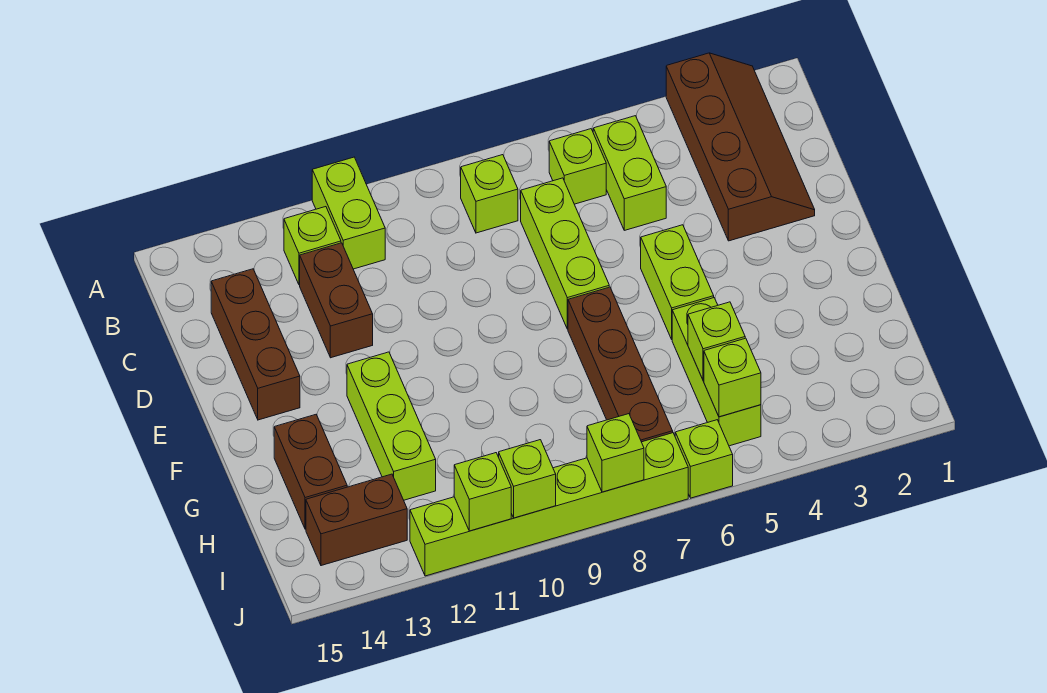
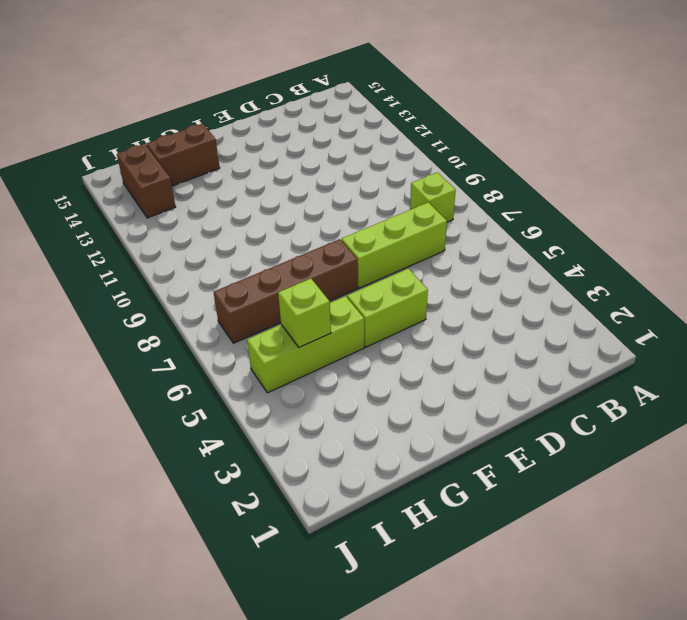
none -> brown slope A2:D3 level 1 top 3
none -> lime brick A11:B11 level 1
none -> lime brick B5:C5 level 1

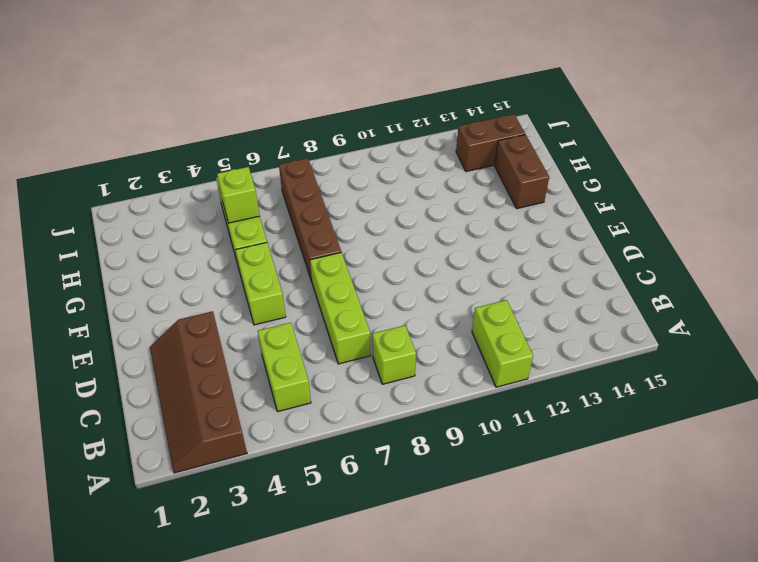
none -> lime brick B6 level 1
none -> lime brick B12 level 1
none -> brown brick C12:D12 level 1

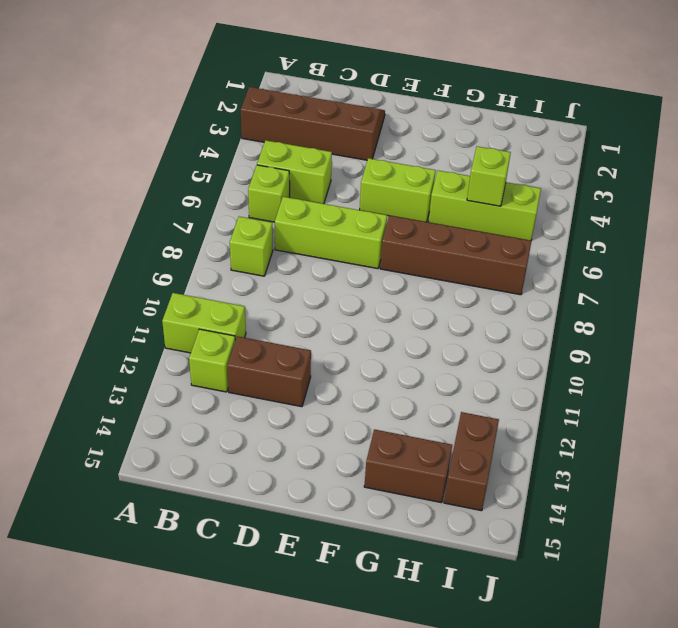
none -> brown brick C14:E14 level 1
none -> lime brick F12:H12 level 1
none -> lime brick J6 level 1

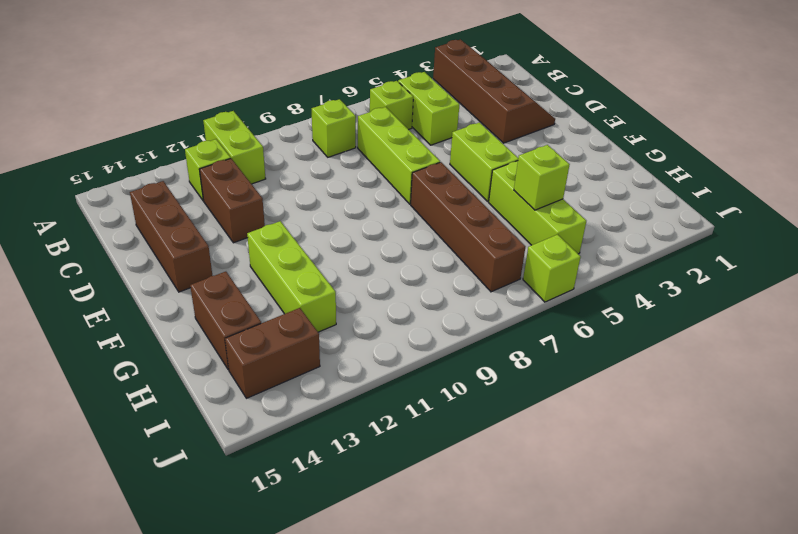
none -> lime brick J7:J12 level 1
none -> lime brick I5 level 2
none -> lime brick J8 level 2

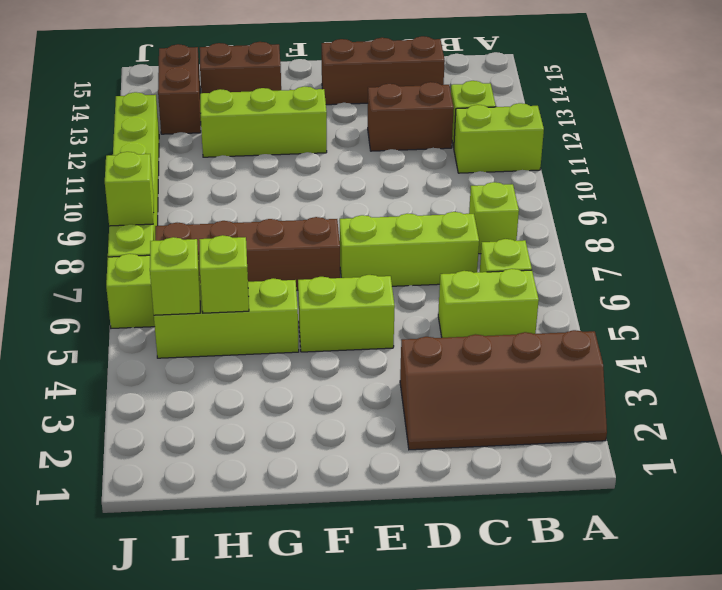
none -> lime brick J10 level 2
none -> lime brick J11 level 2

